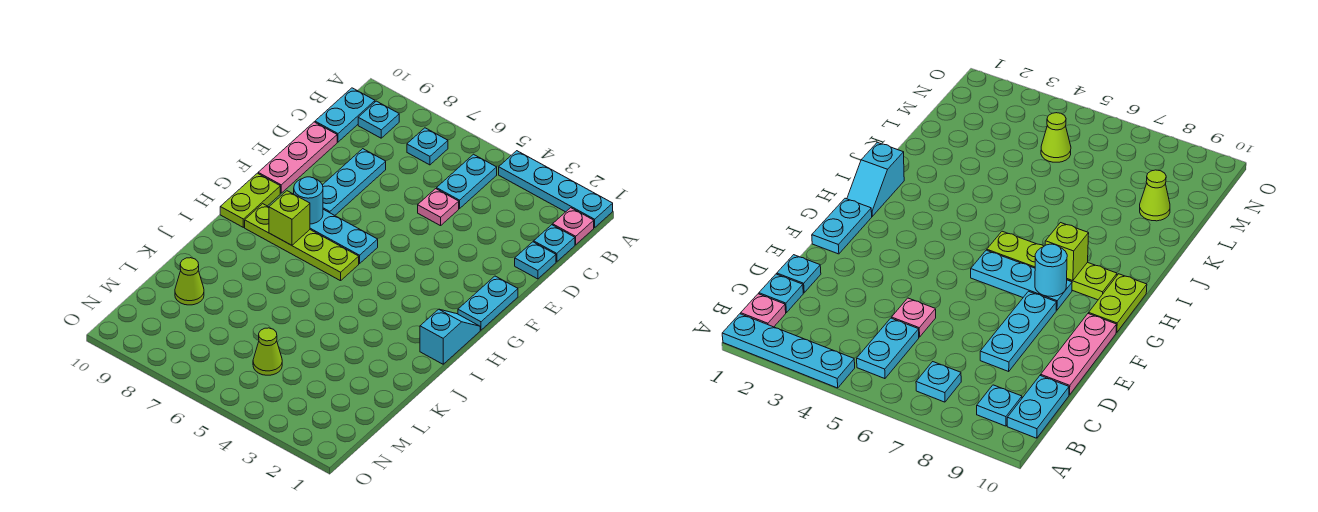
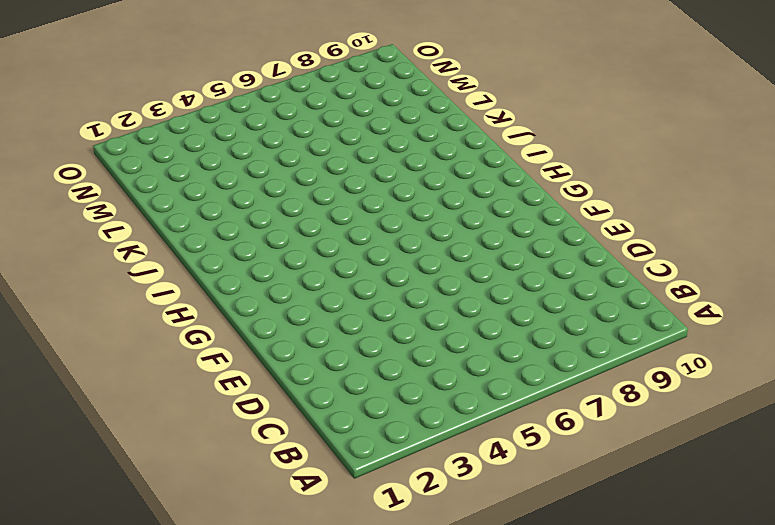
none -> cyan plate A1:A4 level 1
none -> pink plate B1 level 1
none -> cyan plate B5:C5 level 1

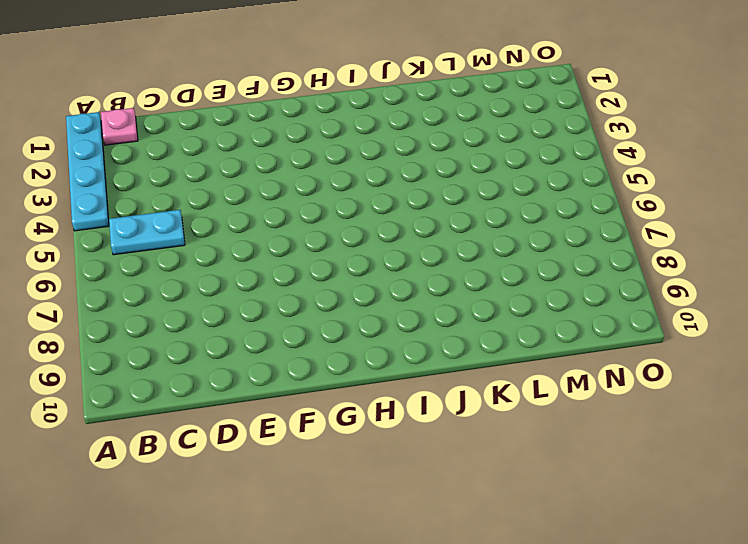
none -> cyan plate B7 level 1
none -> cyan plate B9 level 1
none -> cyan plate B10:C10 level 1

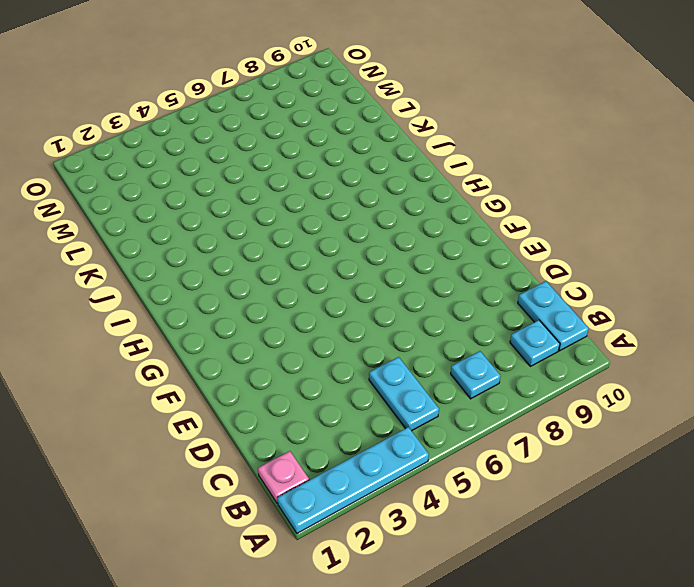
none -> cyan plate C1 level 1
none -> cyan plate D1 level 1
none -> pink plate D5 level 1

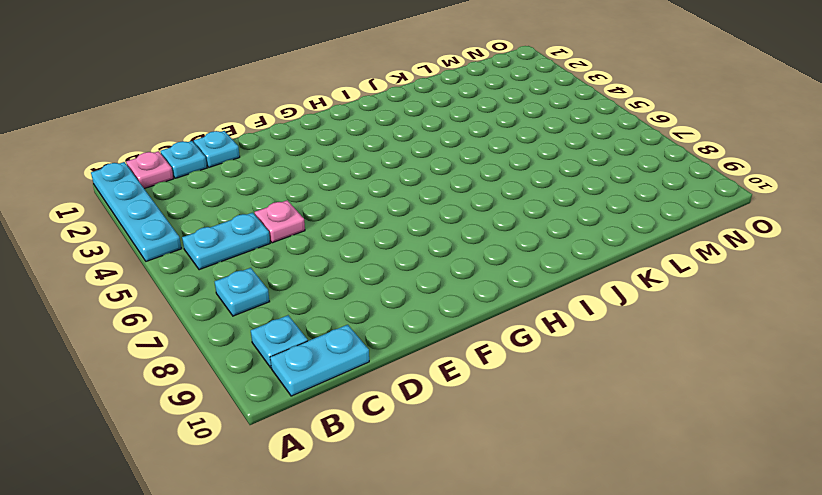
none -> cyan plate D8:F8 level 1
none -> pink plate D10:F10 level 1
none -> cyan plate F1:G1 level 1

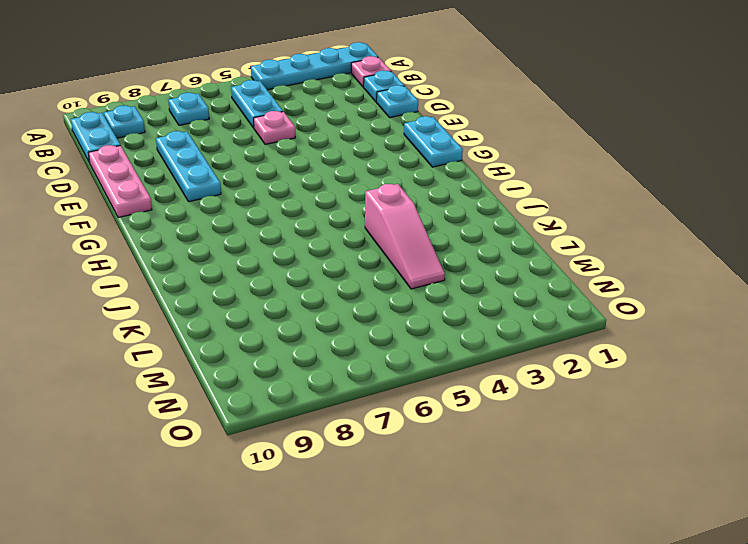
pink slope J4:L4 level 1 top J -> none
none -> cyan plate G6:G8 level 1
none -> lime plate G10:H10 level 1
none -> cyan slope H1:I1 level 1 top I

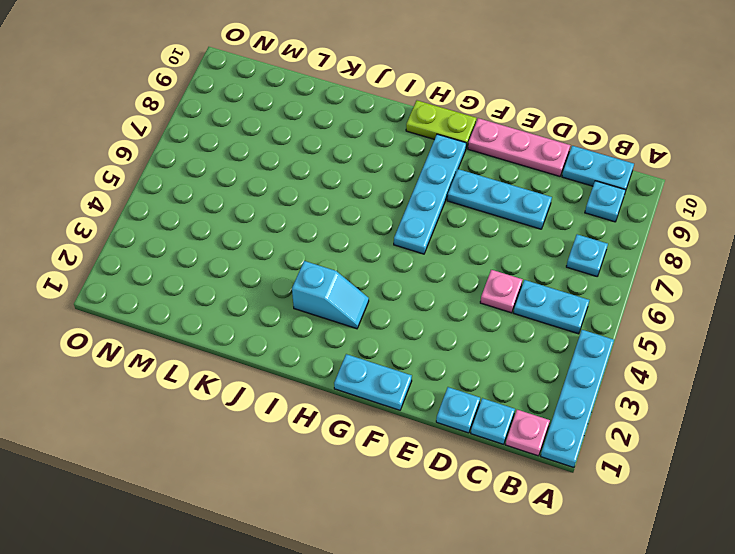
cyan plate G6:G9 level 1 -> cyan plate G6:G8 level 1
cyan slope H3:I3 level 1 top I -> cyan slope H1:I1 level 1 top I
none -> lime plate H6:H9 level 1
none -> lime cone L9 level 1
none -> lime cone M5 level 1

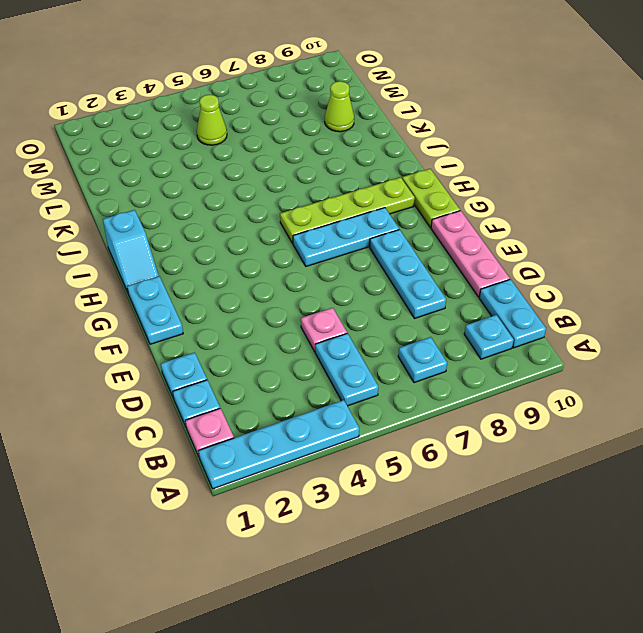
none -> cyan round brick G8 level 2
none -> lime brick H8 level 2

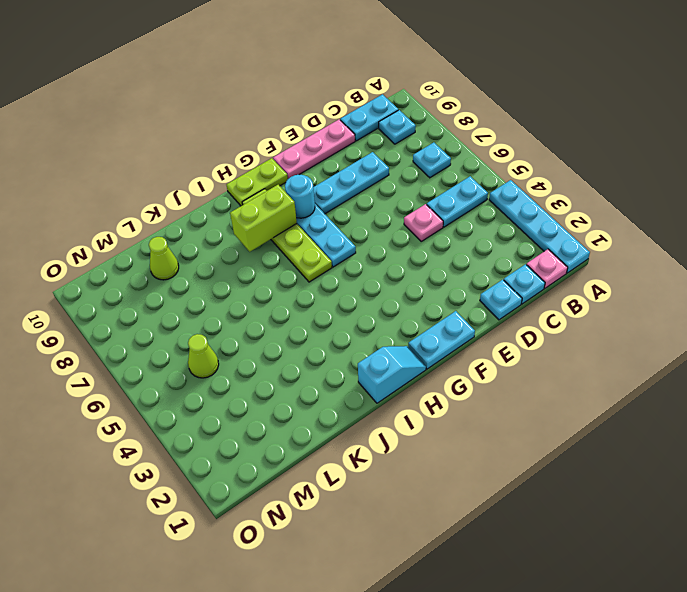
lime brick H8:I8 level 2 -> lime brick H8 level 2

